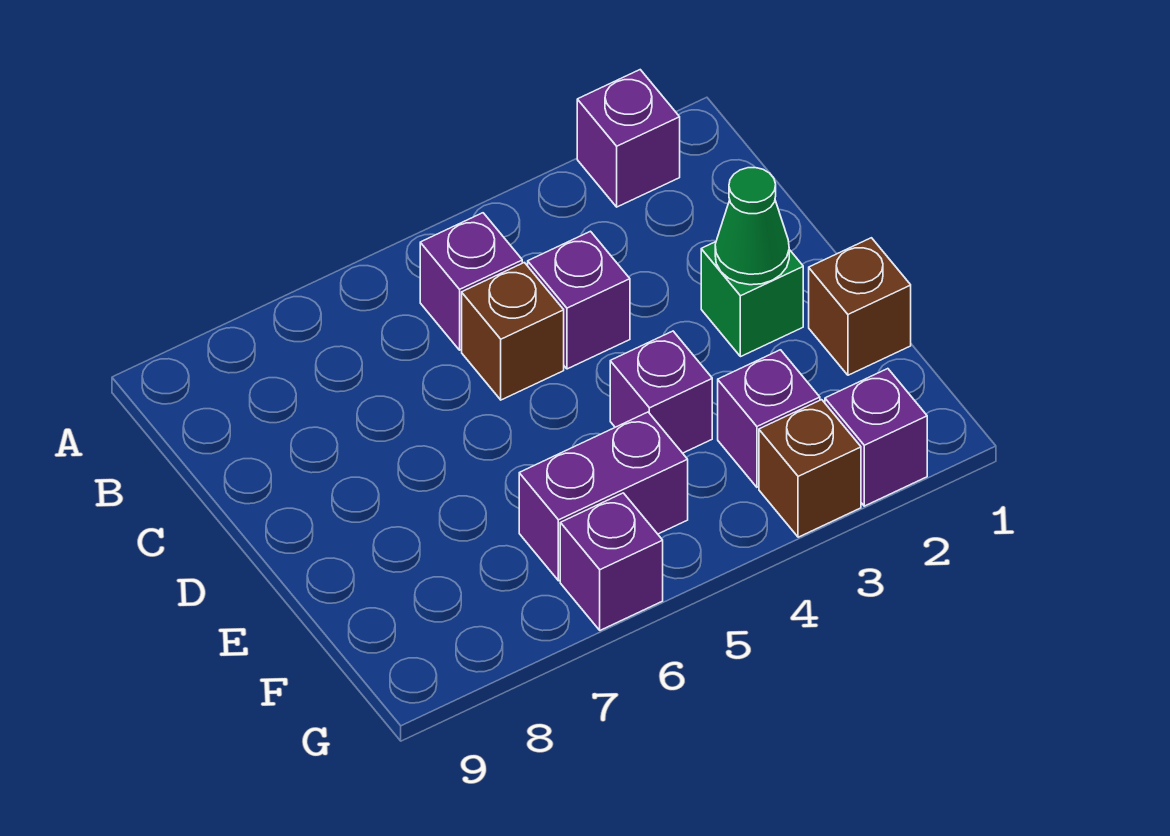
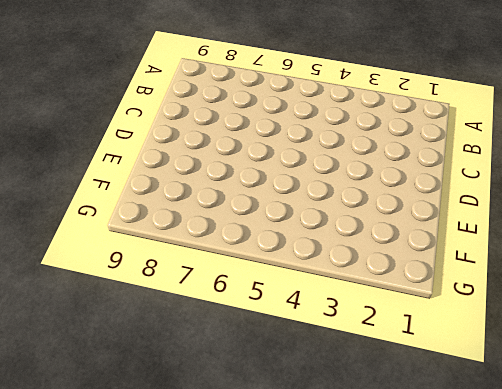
none -> purple brick A2 level 1
none -> purple brick B5 level 1
none -> purple brick C4 level 1

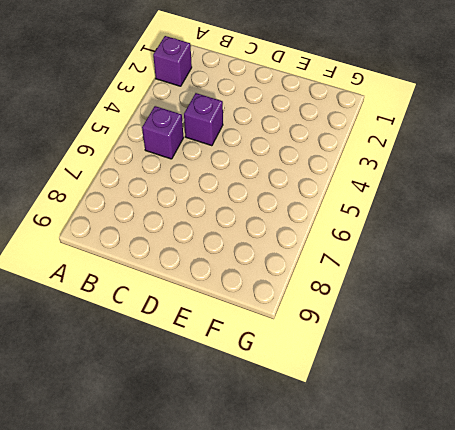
none -> brown brick C5 level 1
none -> green brick D2 level 1
none -> brown brick E1 level 1

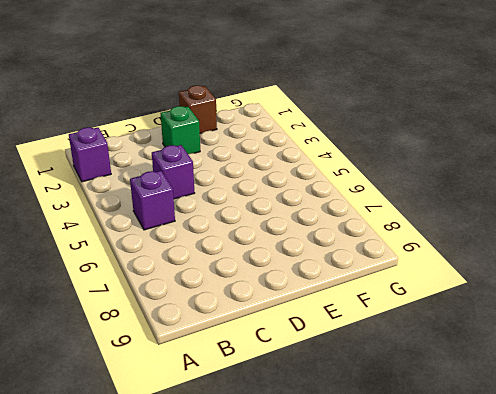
none -> brown brick C5 level 1
none -> purple brick E4 level 1
none -> purple brick F3 level 1

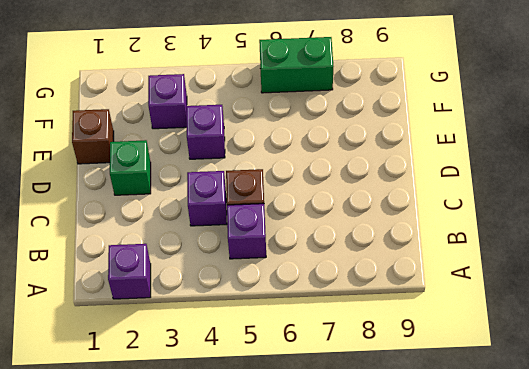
green brick G6:G7 level 1 -> purple brick G6 level 1
none -> purple brick F5:F6 level 1
none -> purple brick G2 level 1
none -> brown brick G3 level 1

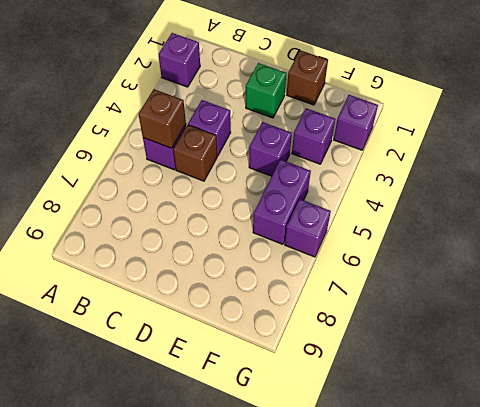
brown brick B5 level 2 -> brown brick G3 level 1
none -> green cone D2 level 2

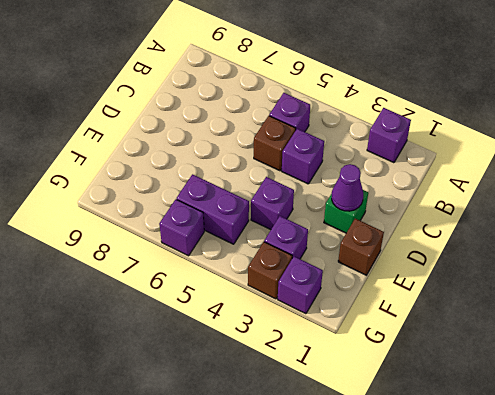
purple cone D2 level 2 -> green cone D2 level 2

